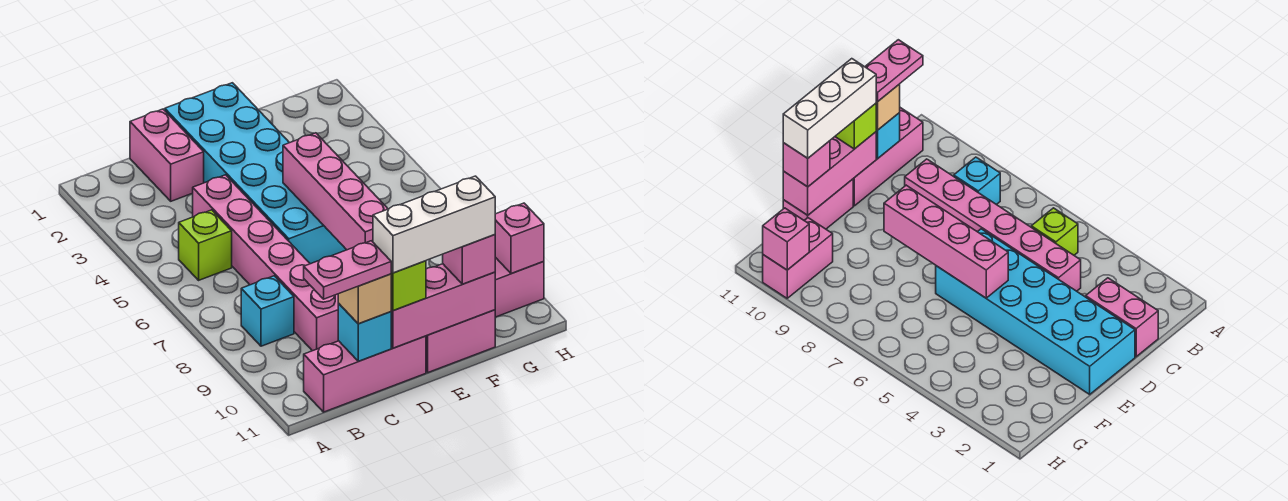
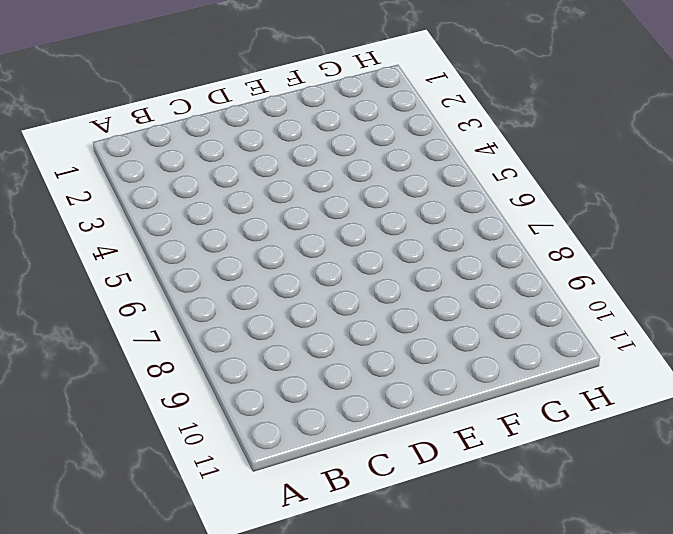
none -> lime brick B5 level 1
none -> cyan brick B8 level 1
none -> pink brick B11:D11 level 1

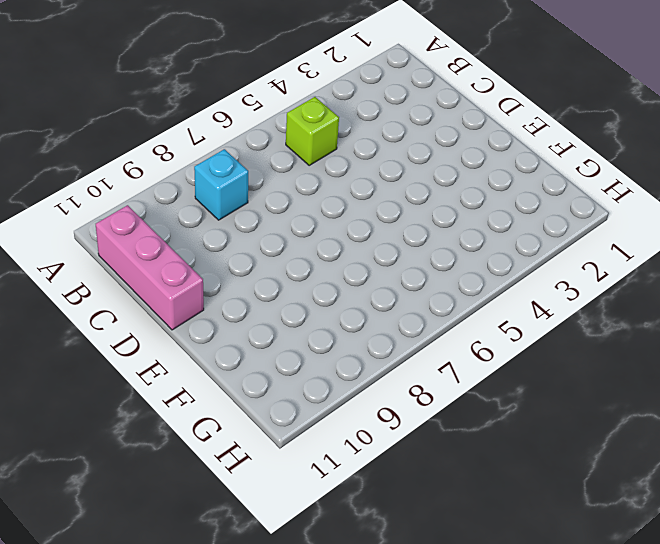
none -> pink brick C1:C2 level 1
none -> pink brick C4:C9 level 1
none -> cyan brick D1:E6 level 1

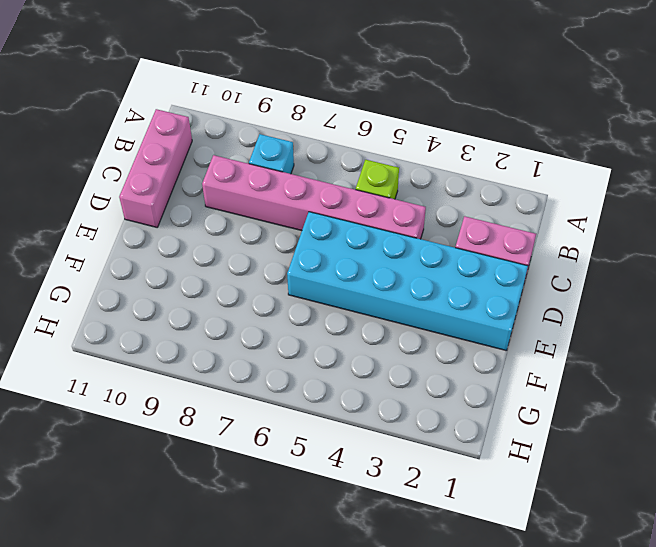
none -> pink brick E11:F11 level 1
none -> pink brick G10:H10 level 1
none -> cyan brick C11 level 2

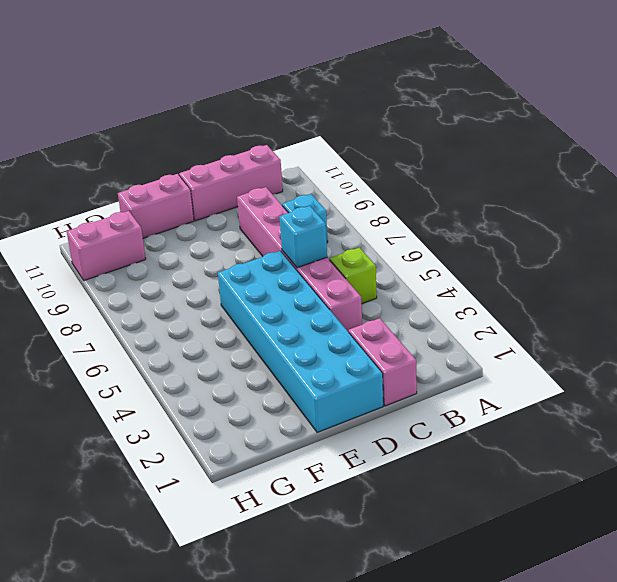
cyan brick C6 level 2 -> cyan brick C11 level 2
none -> pink brick D11:F11 level 2
none -> pink brick E5:E8 level 2
none -> pink brick H10 level 2

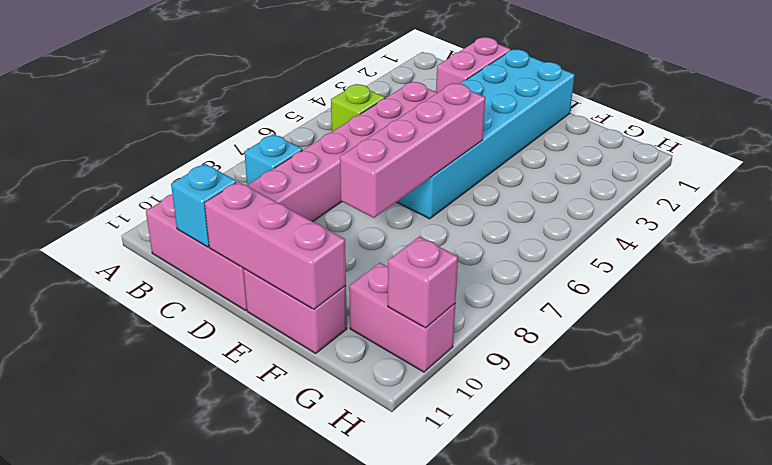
none -> tan brick C11 level 3
none -> lime brick D11 level 3
none -> pink brick F11 level 3

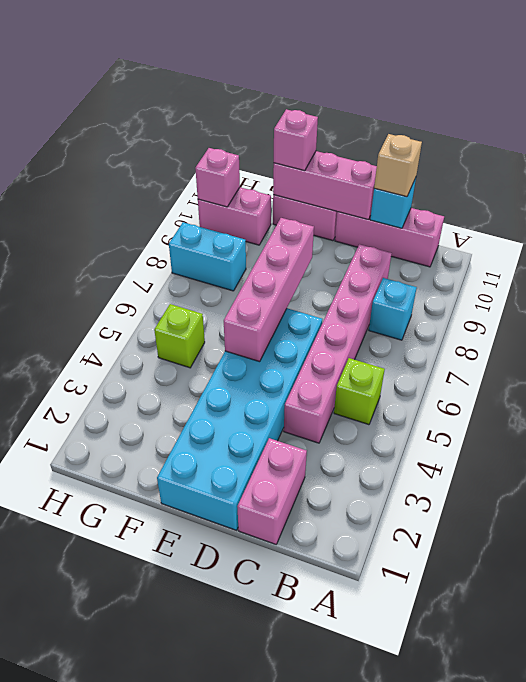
lime brick G5 level 1 -> lime brick D11 level 3
cyan brick G8:H8 level 1 -> none
none -> pink plate B11:C11 level 4
none -> white brick D11:F11 level 4

